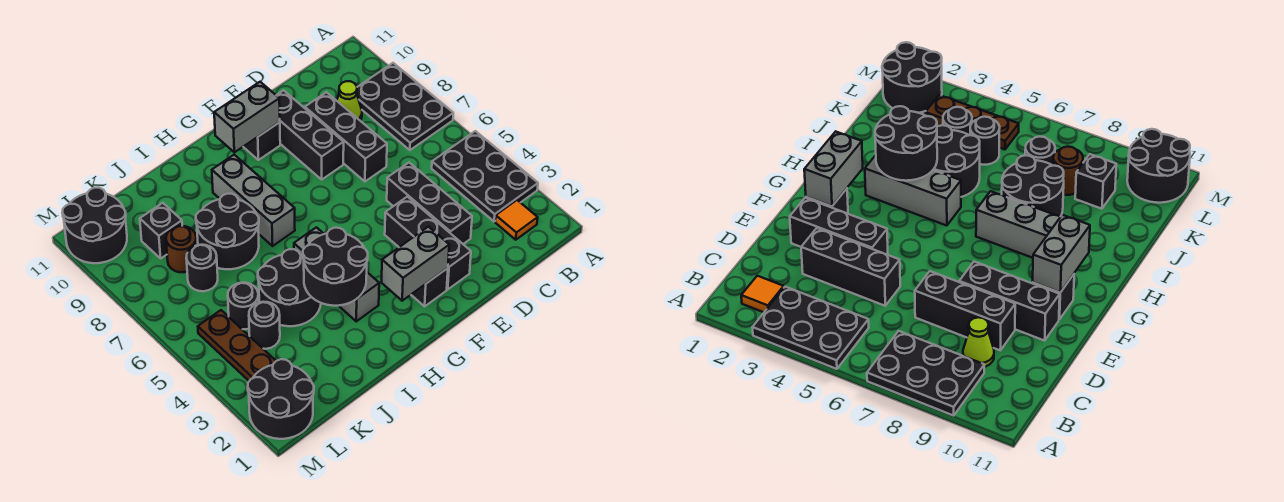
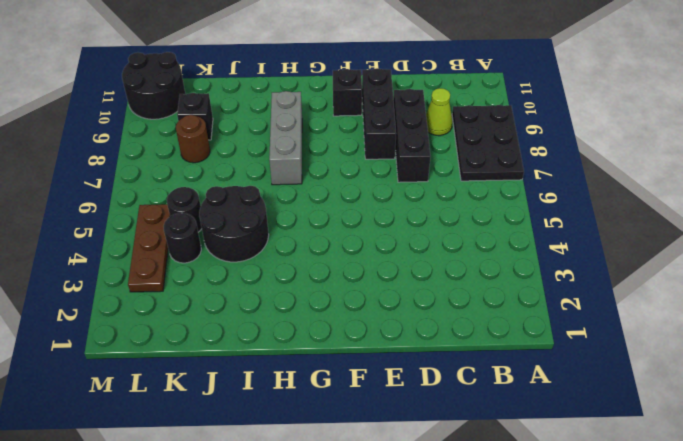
none -> black plate A3:B5 level 1
none -> orange tile B2 level 1
none -> black brick D3:D5 level 1

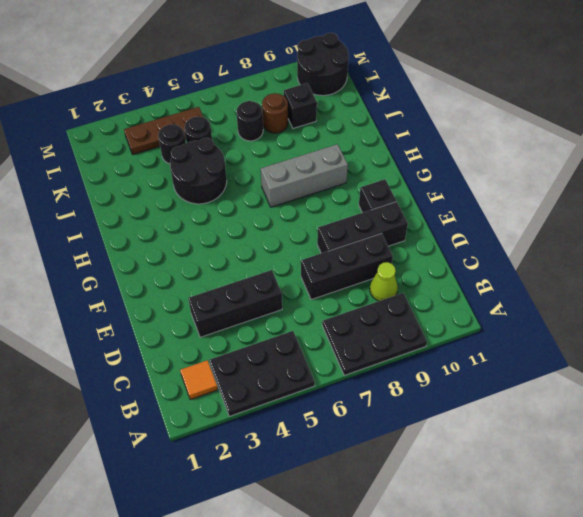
none -> black brick E2:E4 level 1
none -> black brick F2 level 1
none -> grey brick H3:H5 level 1

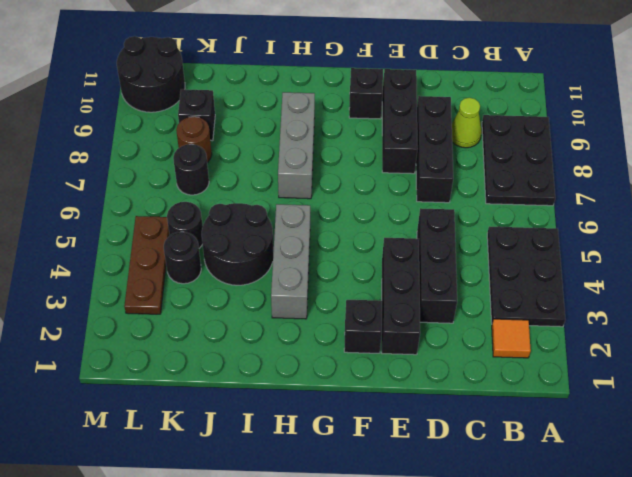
none -> black round brick I7:J8 level 1
none -> black round brick L1:M2 level 1
none -> grey brick F2:G2 level 2

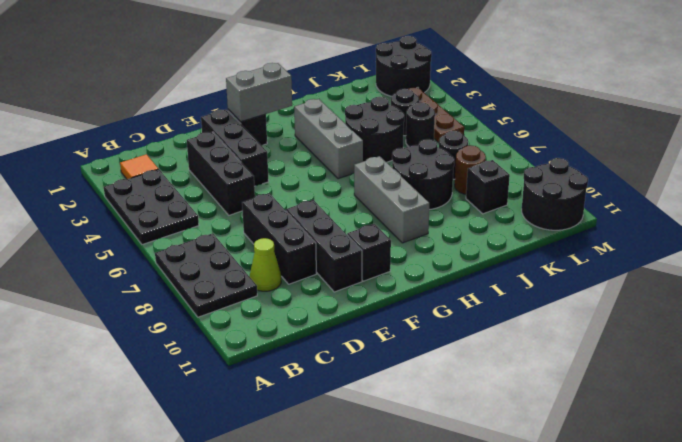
none -> grey brick F10:G10 level 2
none -> black round brick H3:I4 level 2

